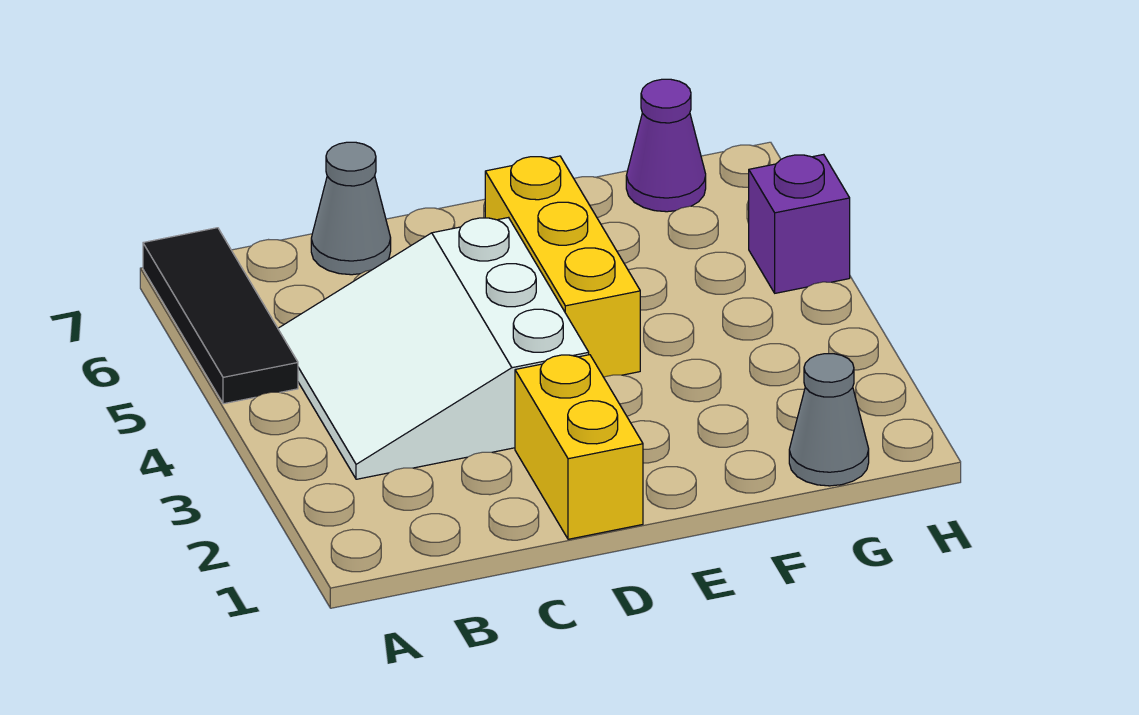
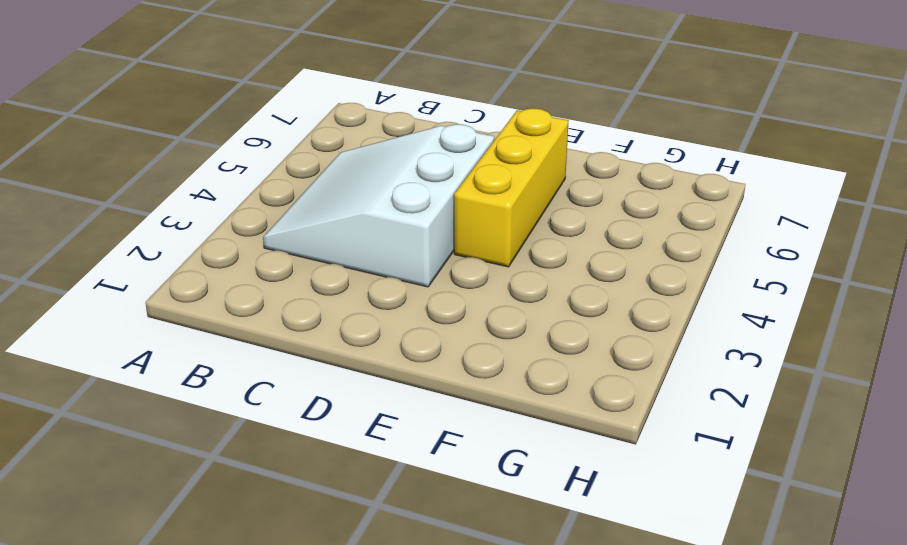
none -> black tile A5:A7 level 1
none -> grey cone C7 level 1

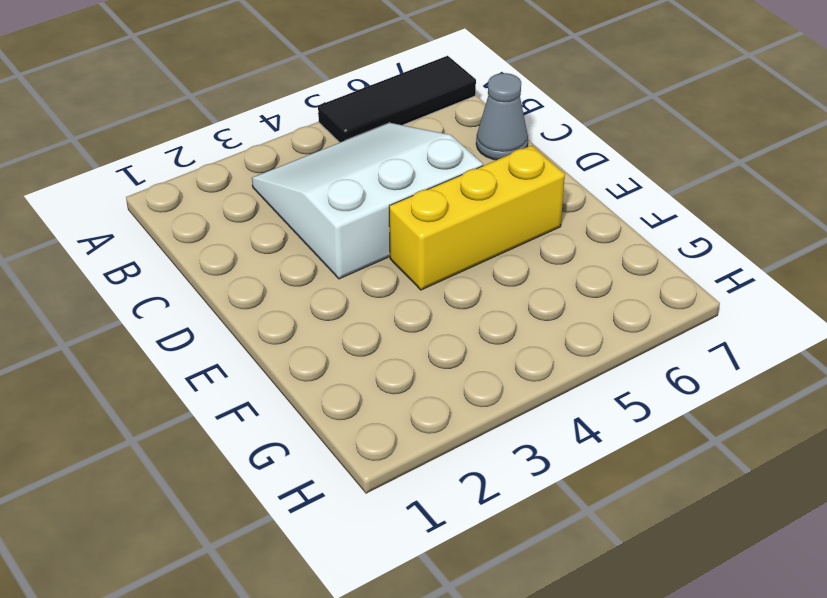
none -> yellow brick D1:D2 level 1
none -> grey cone G1 level 1

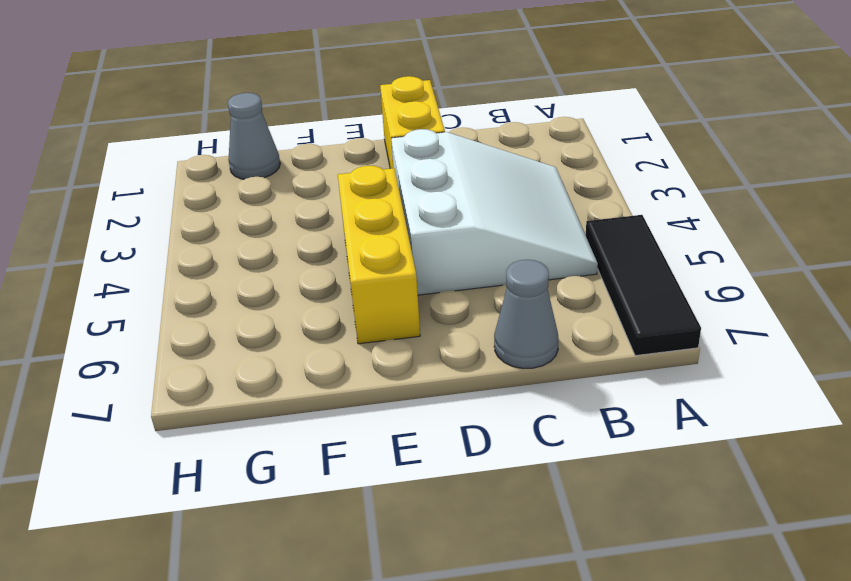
none -> purple cone G7 level 1
none -> purple brick H5 level 1

